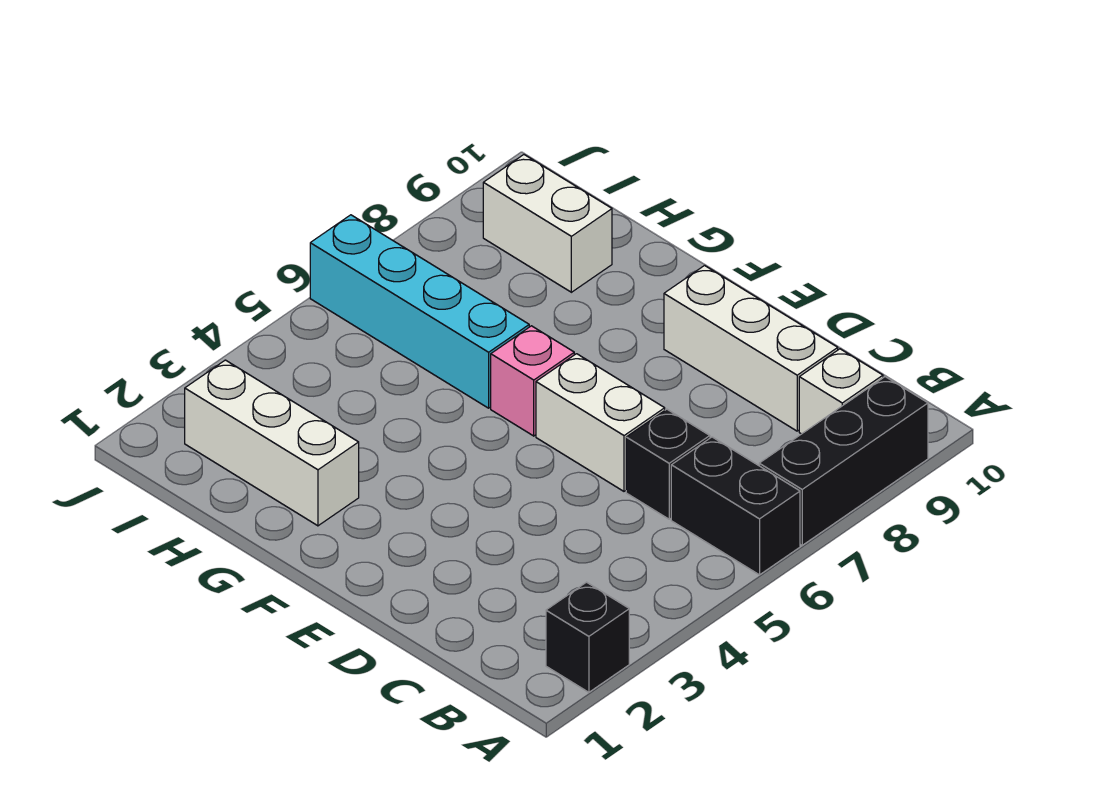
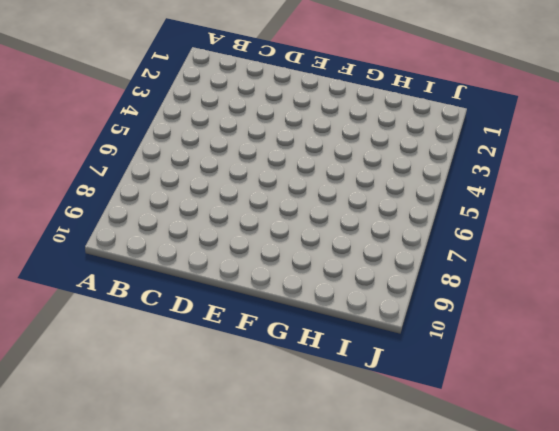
none -> black brick A2 level 1
none -> black brick A6:B6 level 1

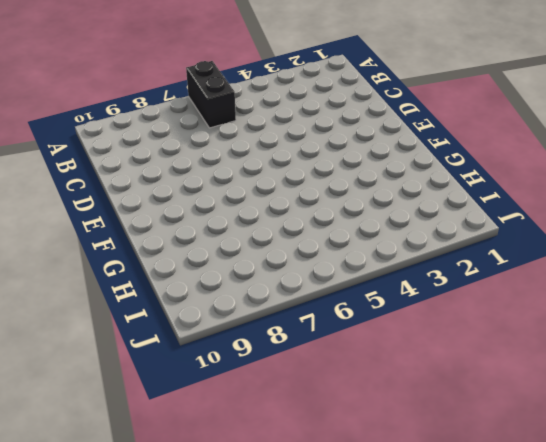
none -> black brick A2 level 1
none -> black brick A7:A9 level 1

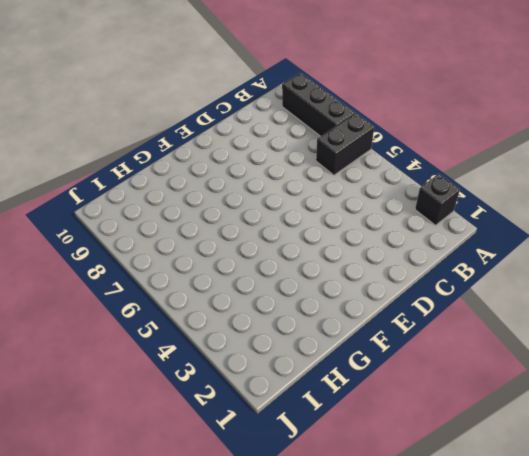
none -> white brick B9 level 1
none -> black brick C6 level 1

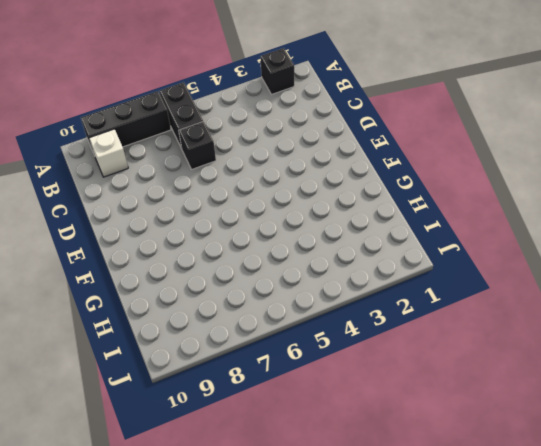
none -> white brick C9:E9 level 1
none -> white brick D6:E6 level 1

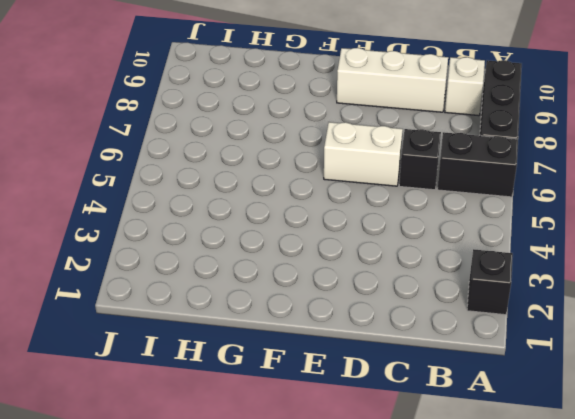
none -> pink brick F6 level 1
none -> white brick G2:I2 level 1

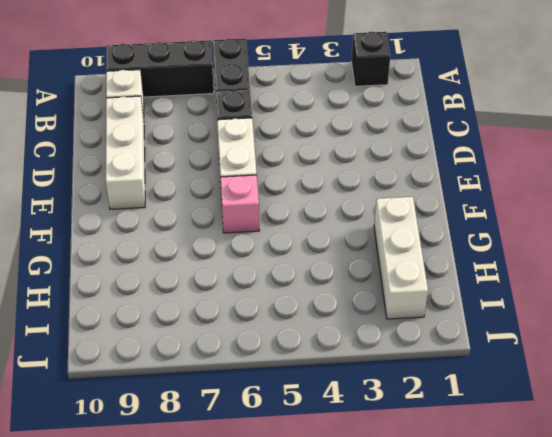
none -> cyan brick G6:J6 level 1
none -> white brick H9:I9 level 1

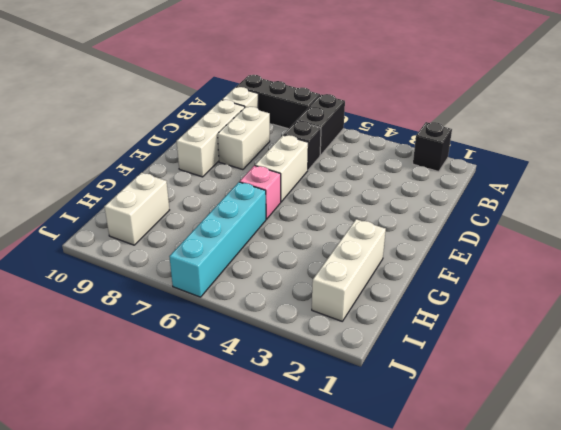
white brick C8:D8 level 1 -> none

